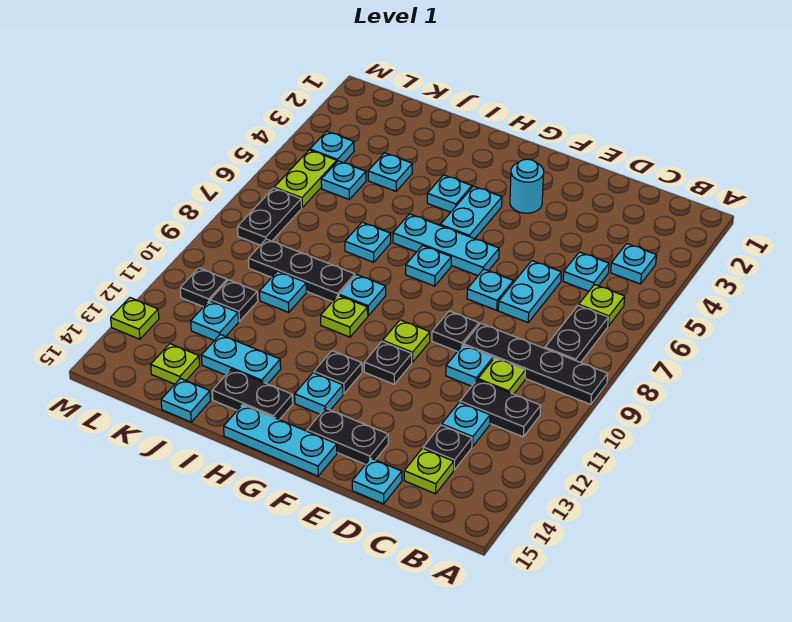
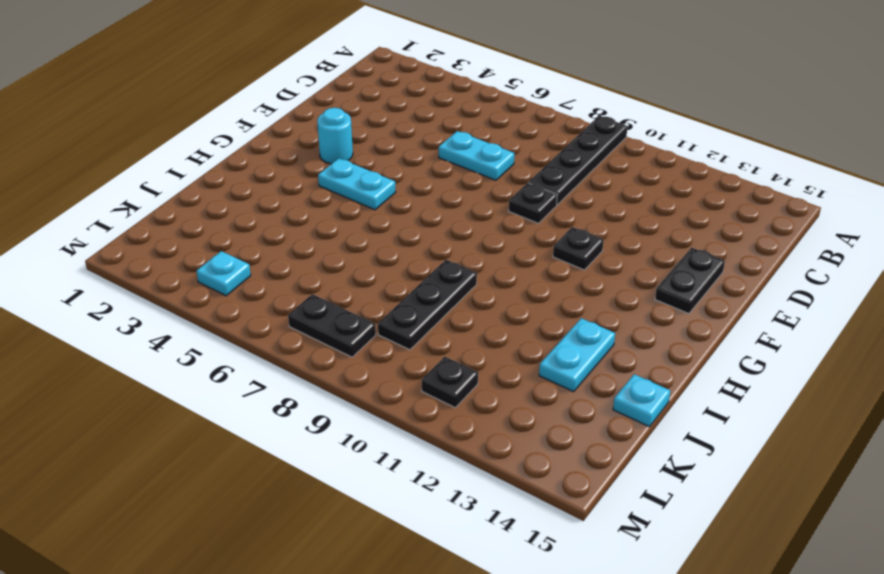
none -> cyan plate B4 level 1
none -> lime plate B6 level 1
none -> black plate B7:B8 level 1
none -> black plate B11:C11 level 1

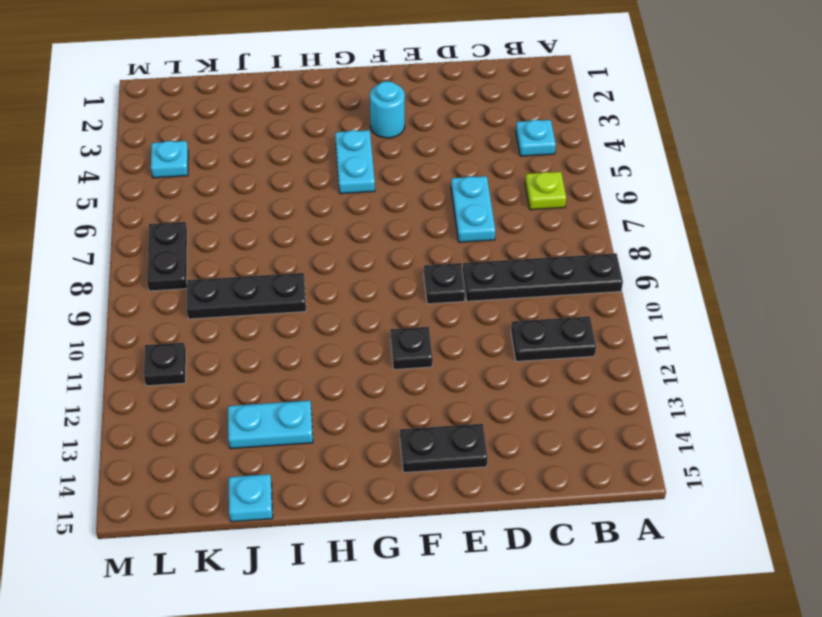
none -> black plate B7:B8 level 1
none -> cyan plate C5 level 1
none -> lime plate C10 level 1
none -> cyan plate C12 level 1

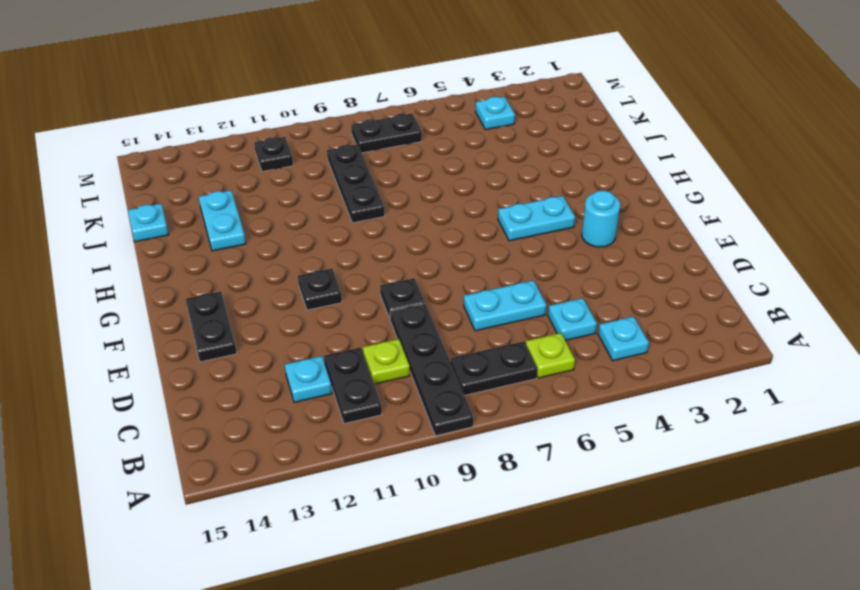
none -> black plate C13 level 1
none -> lime plate C14 level 1
none -> cyan plate D10 level 1
none -> cyan plate D15 level 1

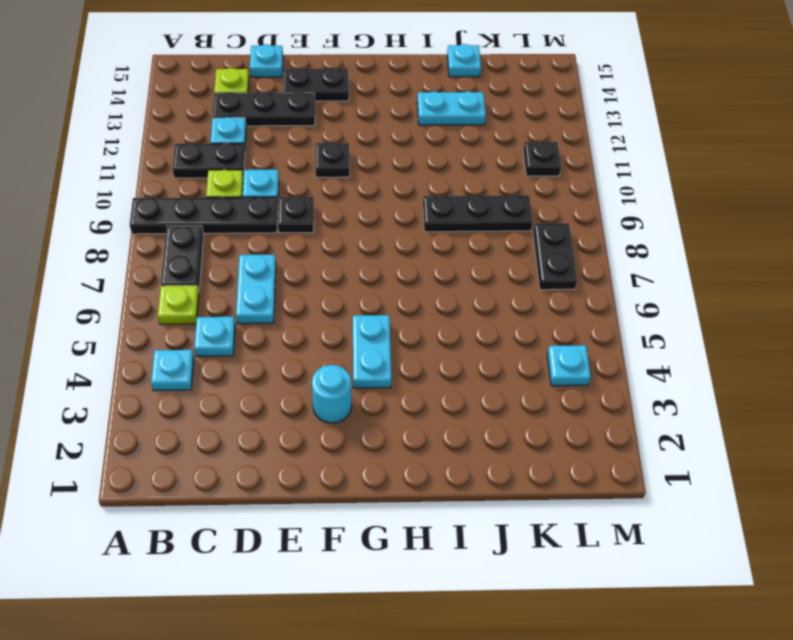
black plate C13:E13 level 1 -> black plate C13 level 1
none -> cyan plate E7 level 1
none -> cyan plate F6:H6 level 1
none -> lime plate F10 level 1
none -> cyan plate F15:H15 level 1

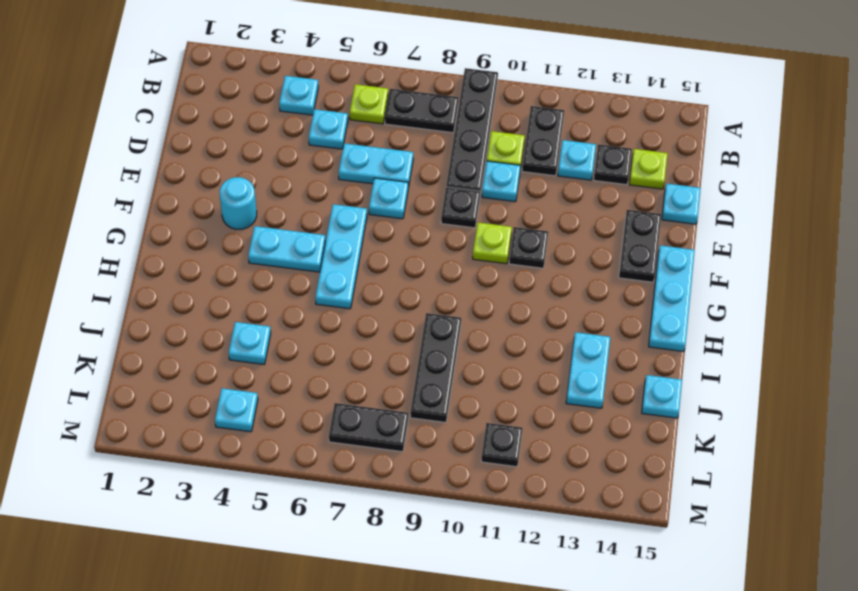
none -> cyan plate G7 level 1
none -> black plate G12 level 1
none -> cyan plate G13 level 1
none -> cyan plate H4 level 1

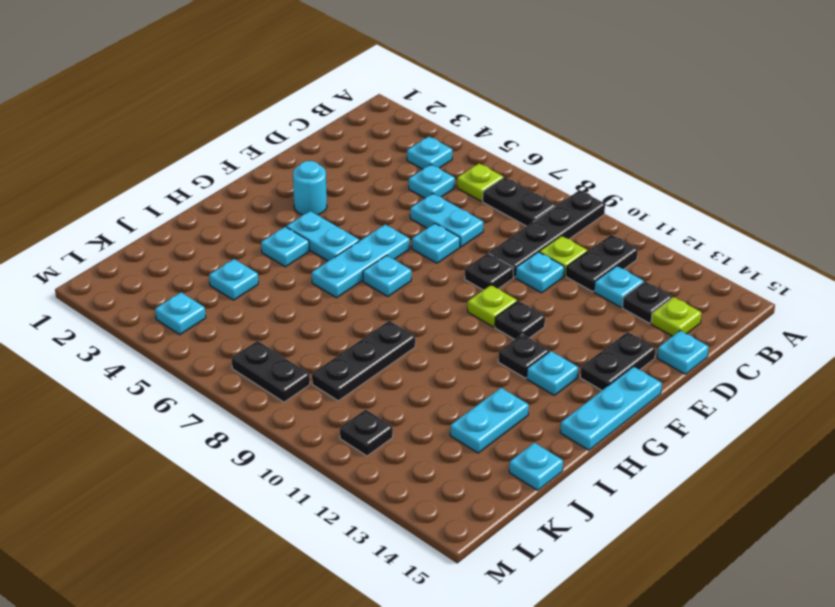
none -> cyan plate H9 level 1
none -> lime plate H10 level 1
none -> black plate H14:I14 level 1
none -> cyan plate I7 level 1

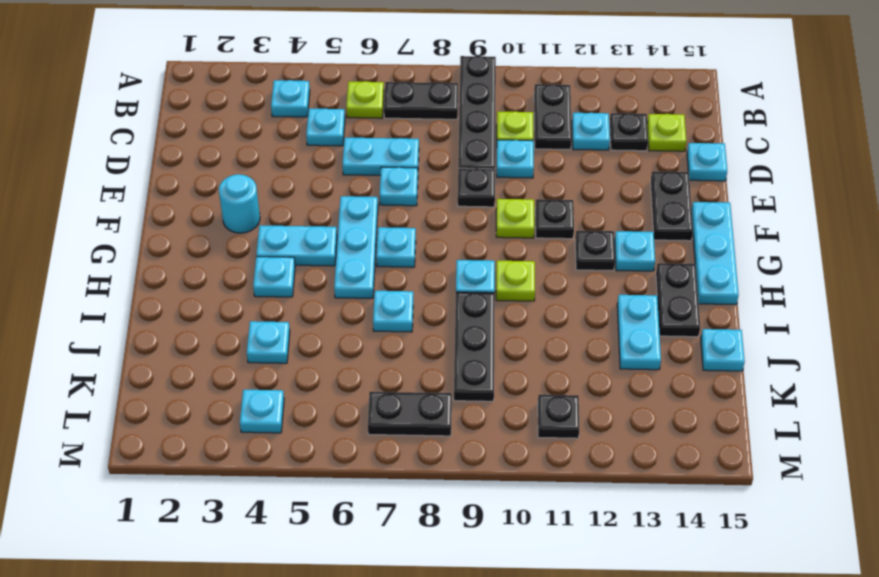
none -> cyan plate J10 level 1
none -> cyan plate K5 level 1
none -> black plate K11 level 1
none -> cyan plate K12 level 1

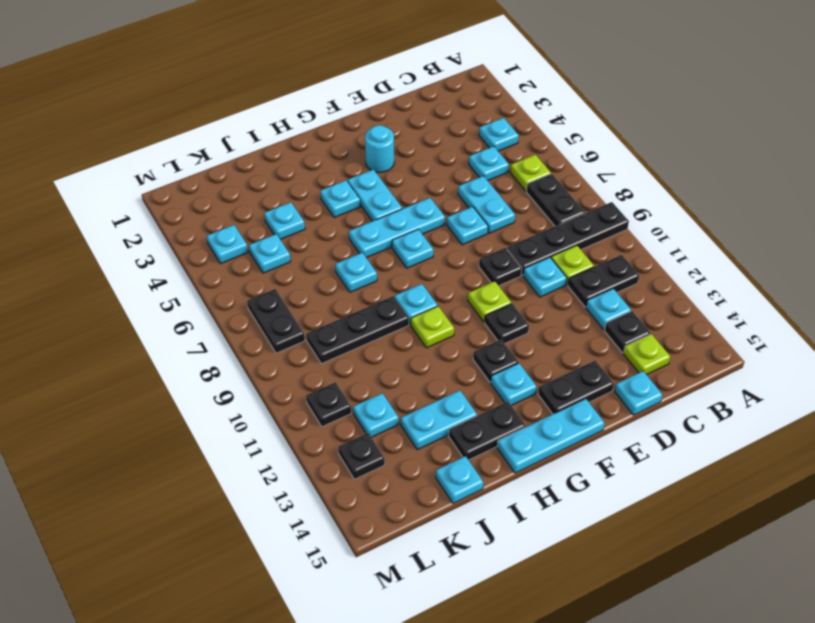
black plate L13 level 1 -> black plate K11 level 1
none -> cyan plate J10 level 1
none -> lime plate K14 level 1
none -> lime plate L5:L6 level 1
none -> lime plate M13 level 1

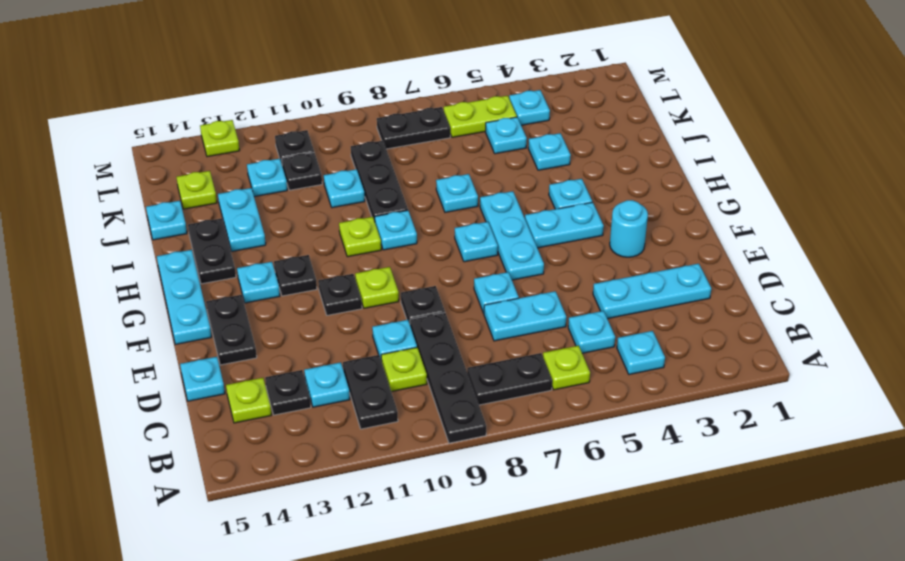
cyan plate D2:D4 level 1 -> none

